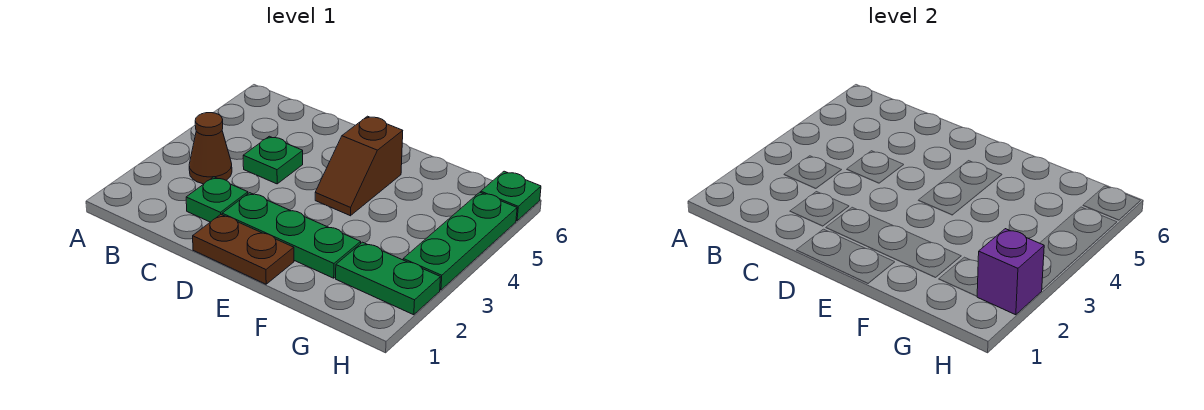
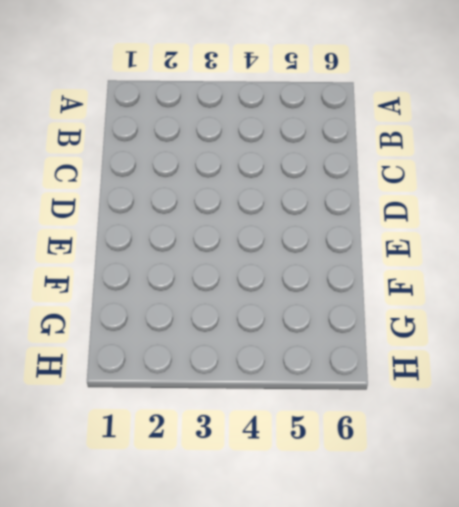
none -> brown cone B3 level 1
none -> green plate C2 level 1

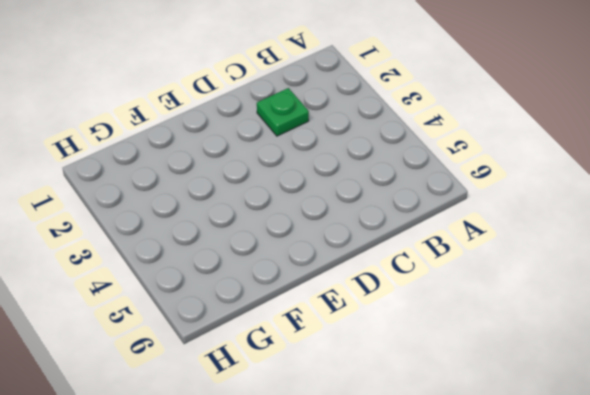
none -> brown cone B3 level 1
none -> green plate C4 level 1

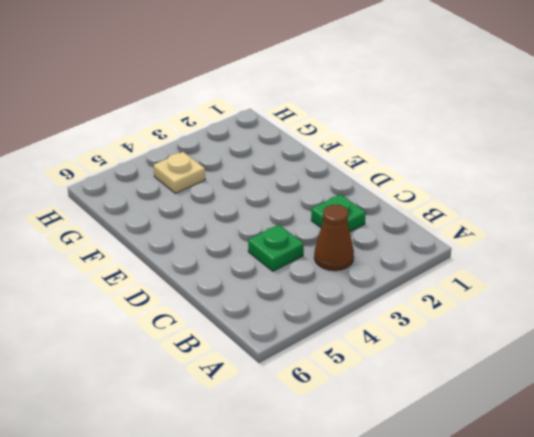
tan plate G4 level 1 -> none
none -> brown plate D1:E1 level 1
none -> green plate D2:F2 level 1

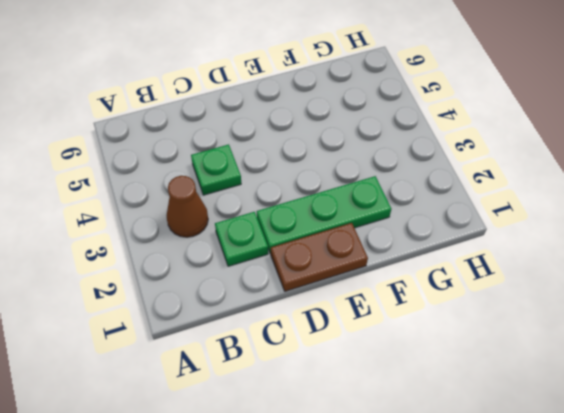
none -> brown slope E4:E5 level 1 top 5
none -> green plate G2:H2 level 1

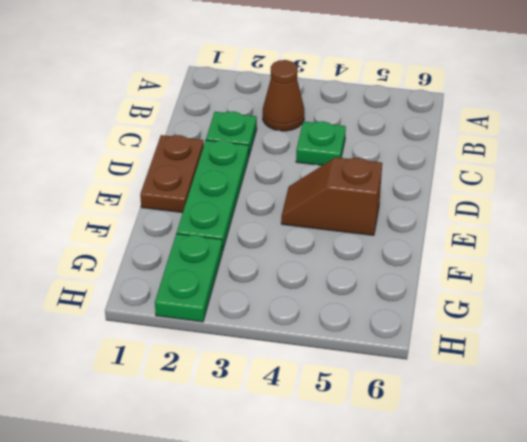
none -> green plate H3:H5 level 1
none -> green plate H6 level 1

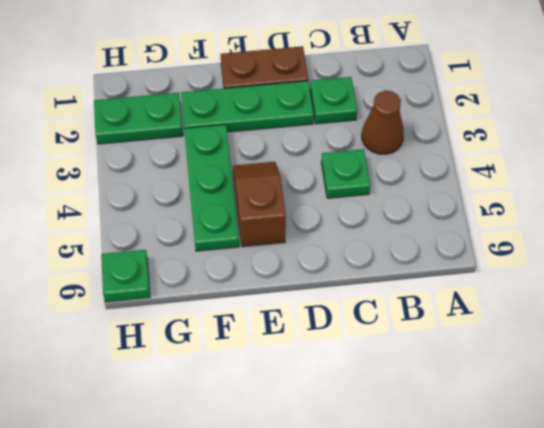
green plate F3:F5 level 1 -> green plate H3:H5 level 1
none -> purple brick H2 level 2

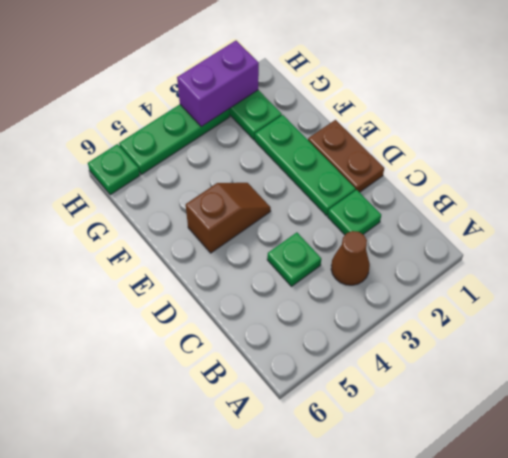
purple brick H2:H3 level 2 -> purple brick H2 level 2

